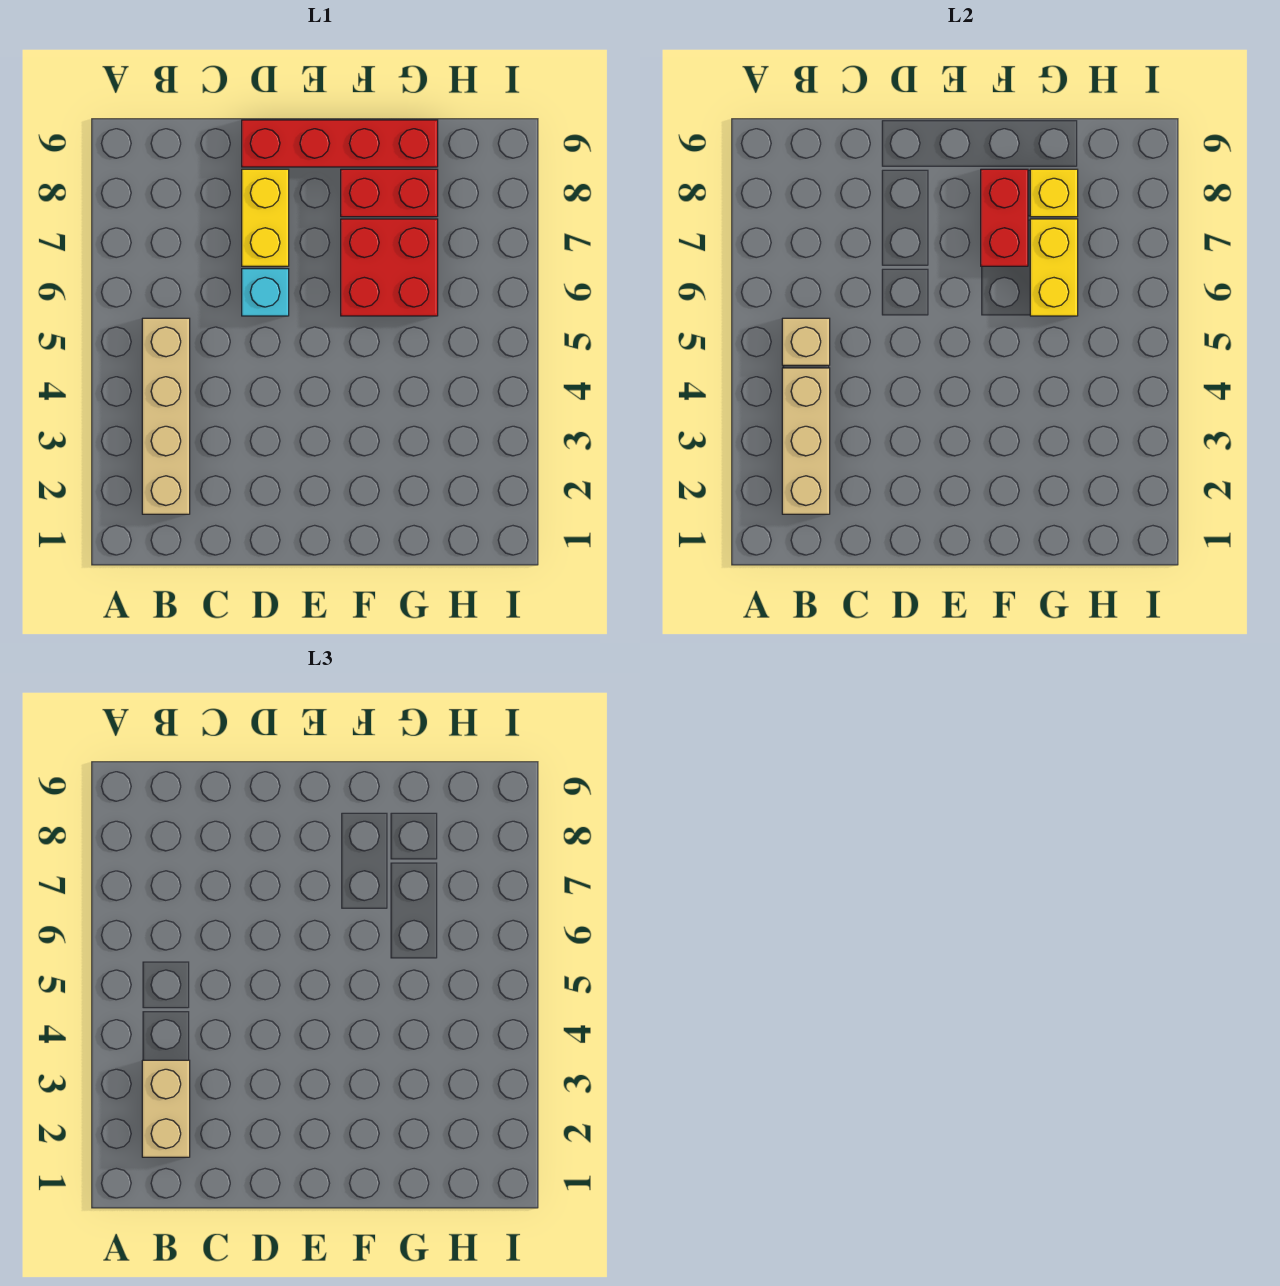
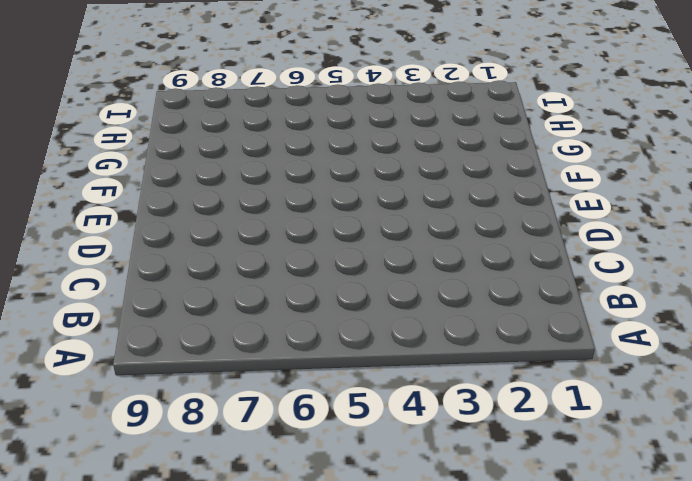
none -> tan brick B2:B5 level 1
none -> cyan brick D6 level 1
none -> yellow brick D7:D8 level 1

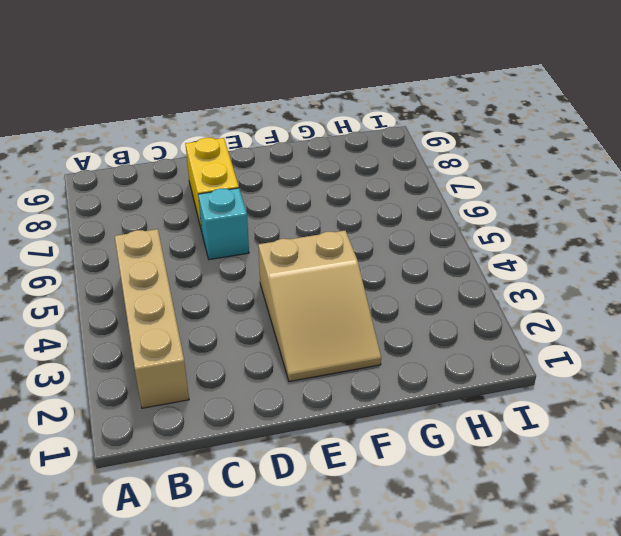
tan slope E2:F4 level 1 top 4 -> none
none -> red brick D9:G9 level 1
none -> red brick F6:G7 level 1
none -> red brick F8:G8 level 1

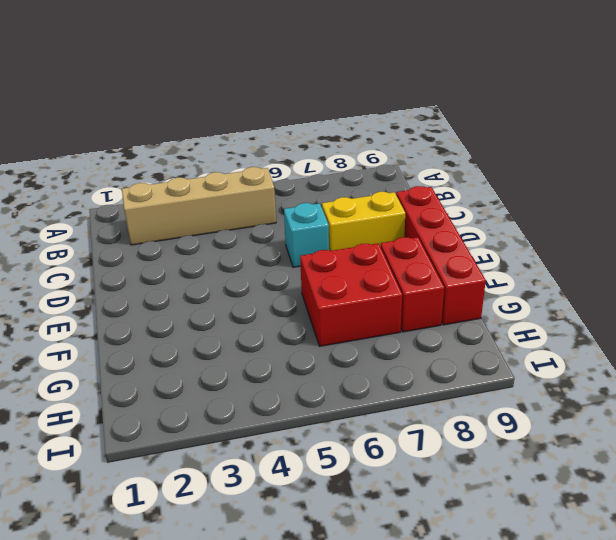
none -> tan brick B2:B4 level 2
none -> tan brick B5 level 2
none -> red brick F7:F8 level 2

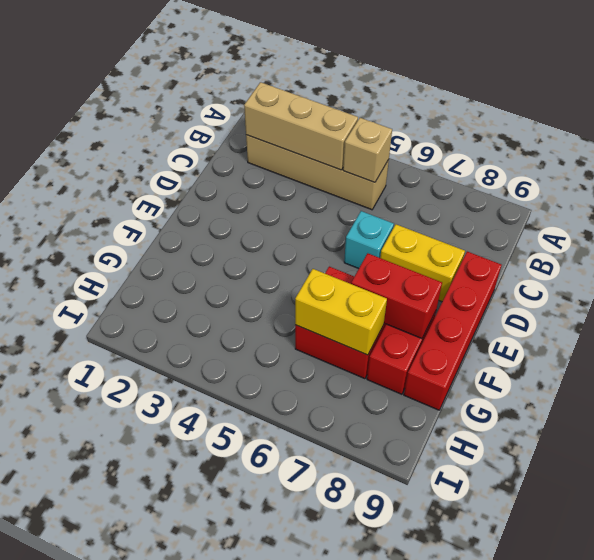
none -> yellow brick G8 level 2
none -> tan brick B2:B3 level 3

